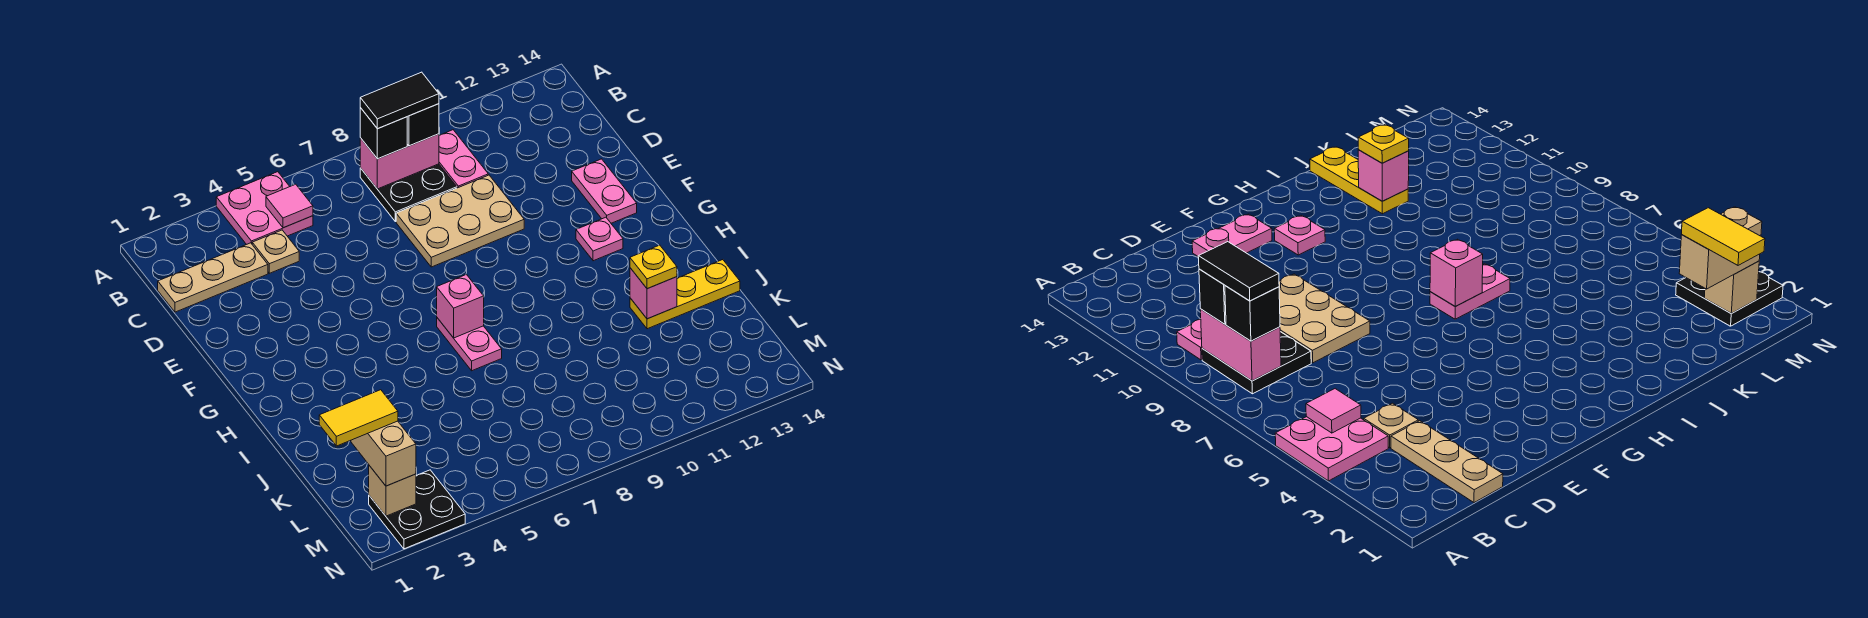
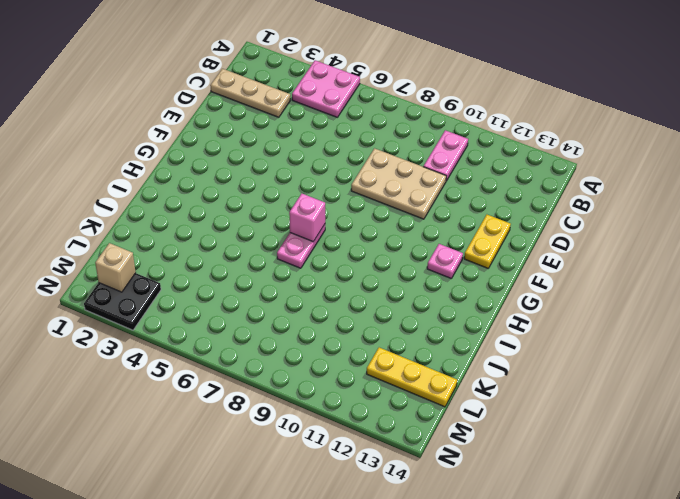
yellow plate E13:F13 level 1 -> pink plate E13:F13 level 1
yellow plate L12:L14 level 1 -> yellow plate J12:J14 level 1
none -> black plate B8:C9 level 1
none -> tan plate C4 level 1
none -> pink tile B5 level 2

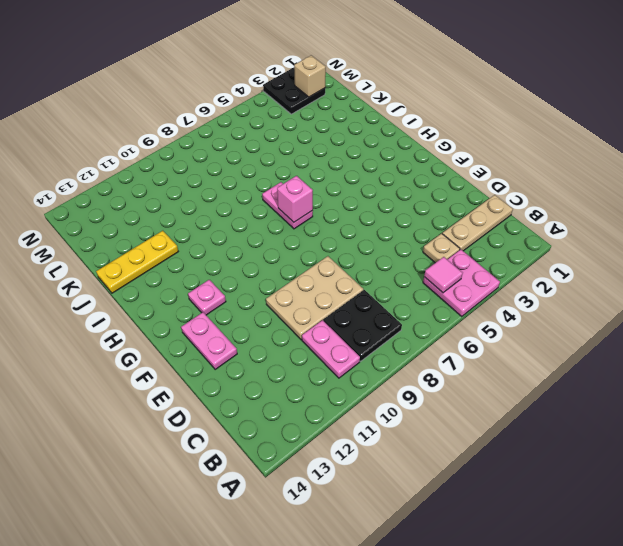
none -> pink brick B8:B9 level 2
none -> pink brick J12 level 2
none -> black brick B8 level 3

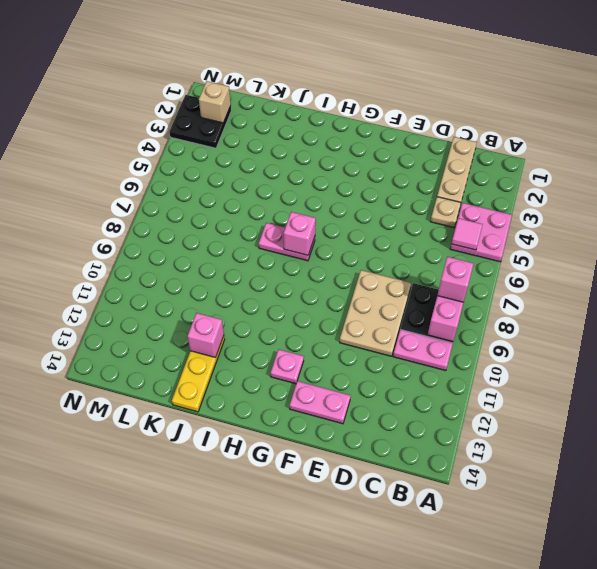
pink brick B8 level 3 -> black brick B8 level 3
none -> black brick B9 level 3
none -> yellow plate J12 level 3
none -> tan brick L2:M2 level 3

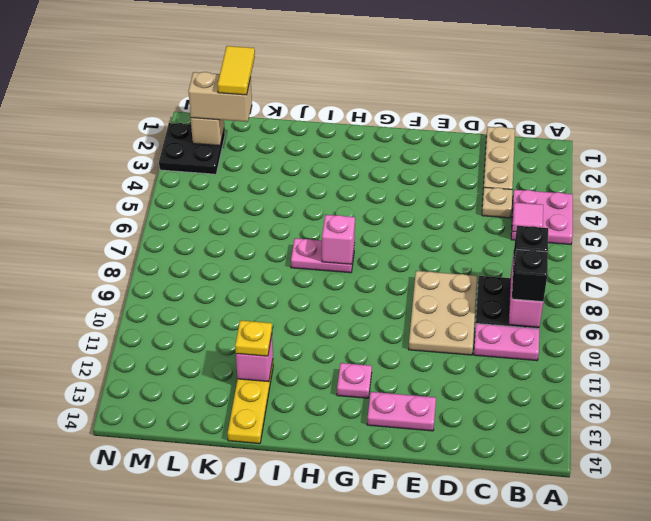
none -> black tile B8:B9 level 4

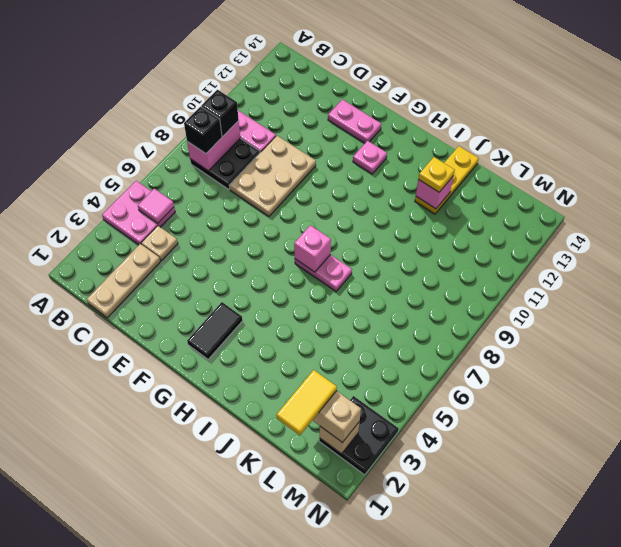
black tile G2:G3 level 1 -> black tile B8:B9 level 4

